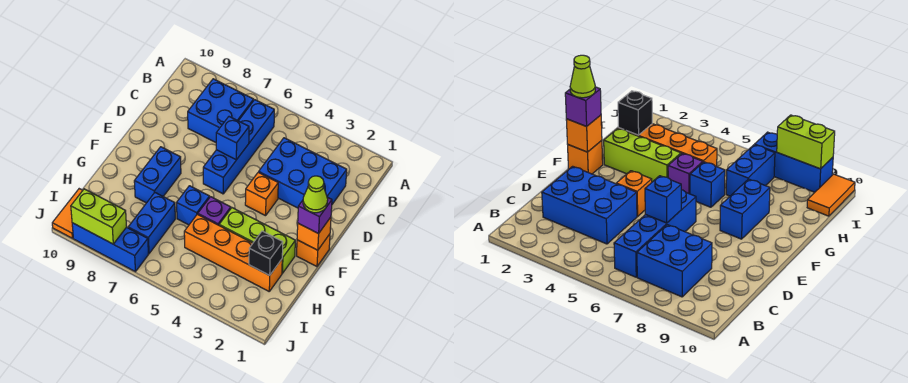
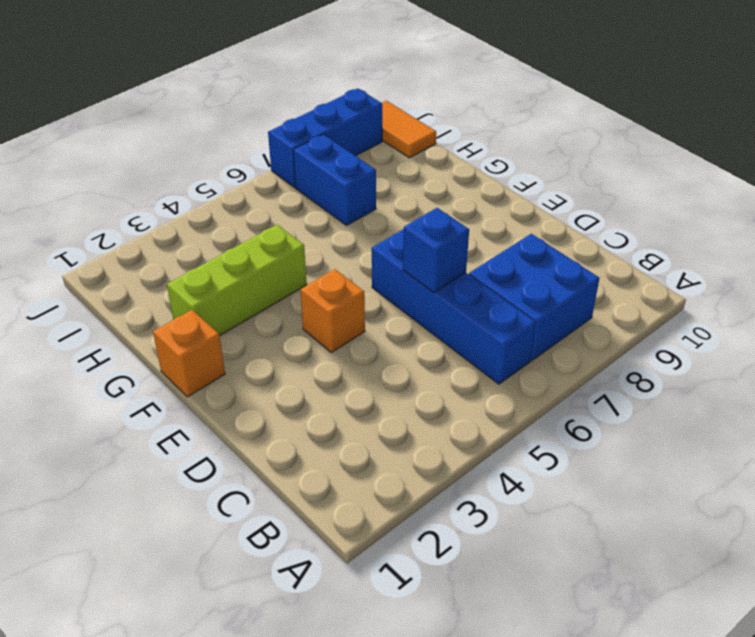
none -> blue brick C2:D4 level 1
none -> blue brick F8:G8 level 1
none -> purple brick G5 level 1

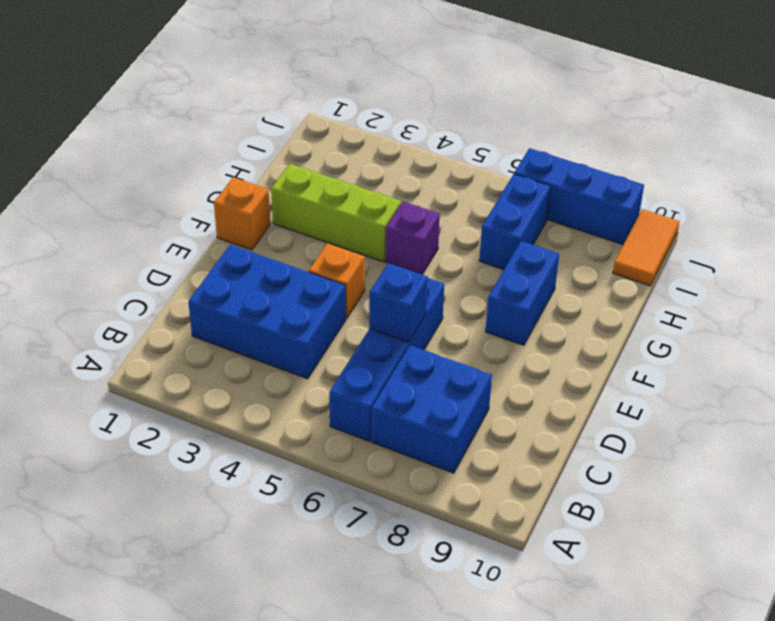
none -> blue brick G6 level 1
none -> orange brick H2:H5 level 1
none -> orange brick F1 level 2

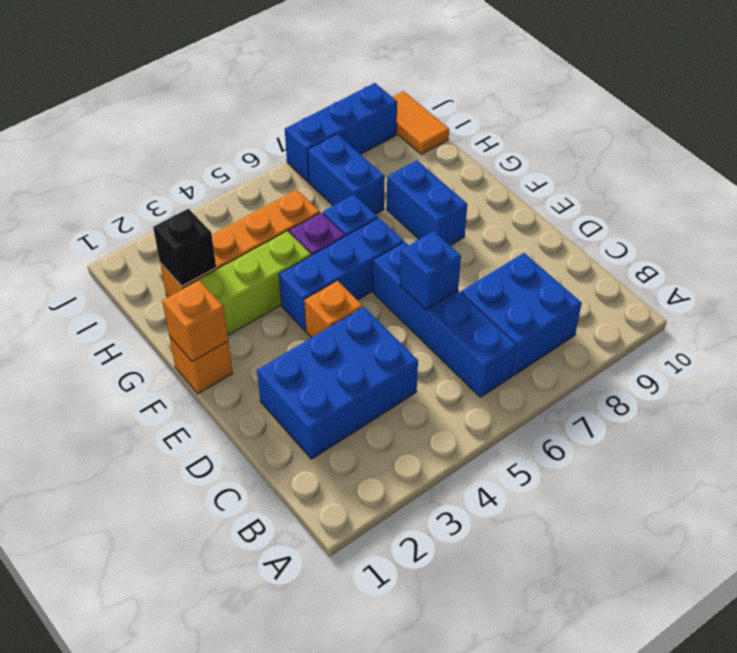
blue brick F4:F6 level 1 -> none
none -> lime brick J8:J9 level 2
none -> purple brick F1 level 3
none -> lime cone F1 level 4

